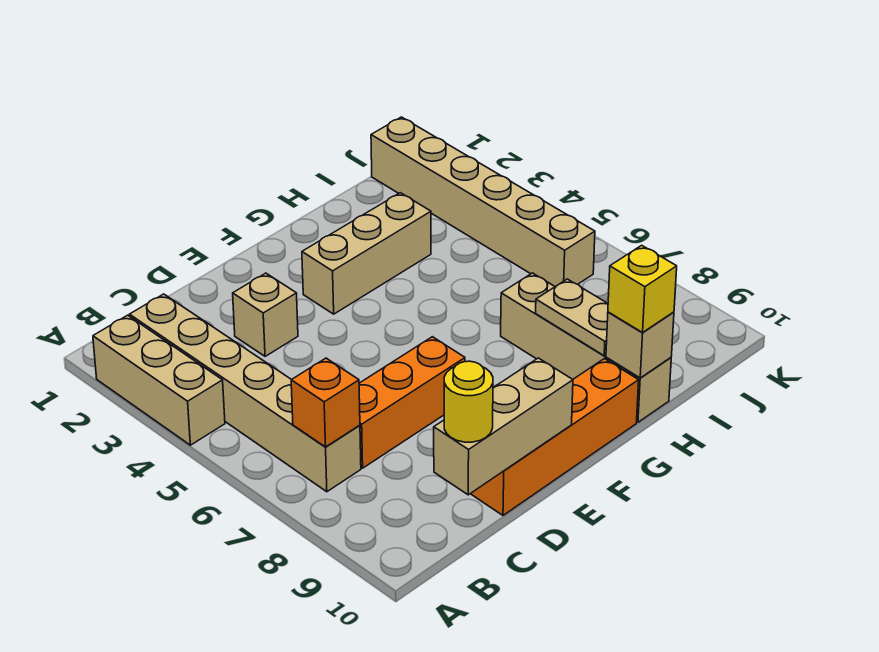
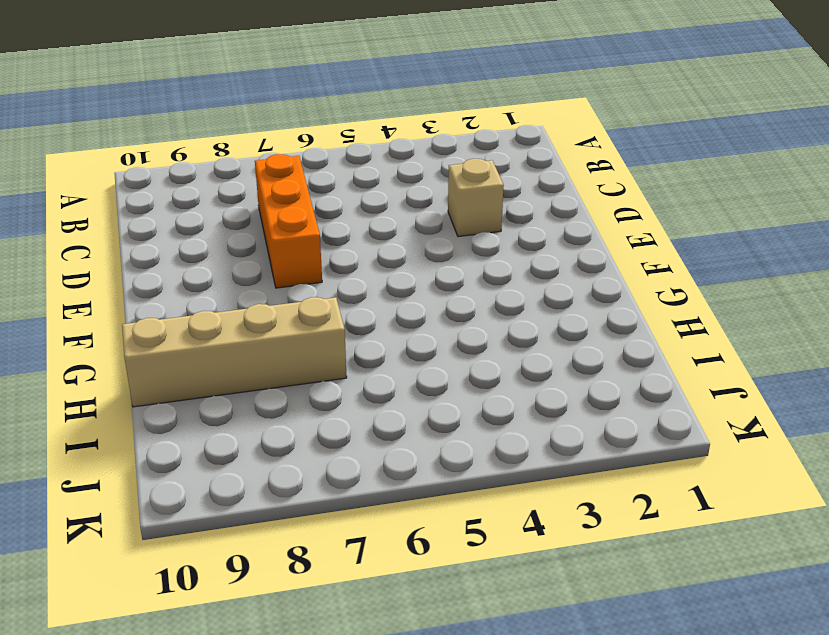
none -> tan brick A2:A4 level 1
none -> tan brick B2:B7 level 1
none -> orange brick D10:G10 level 1

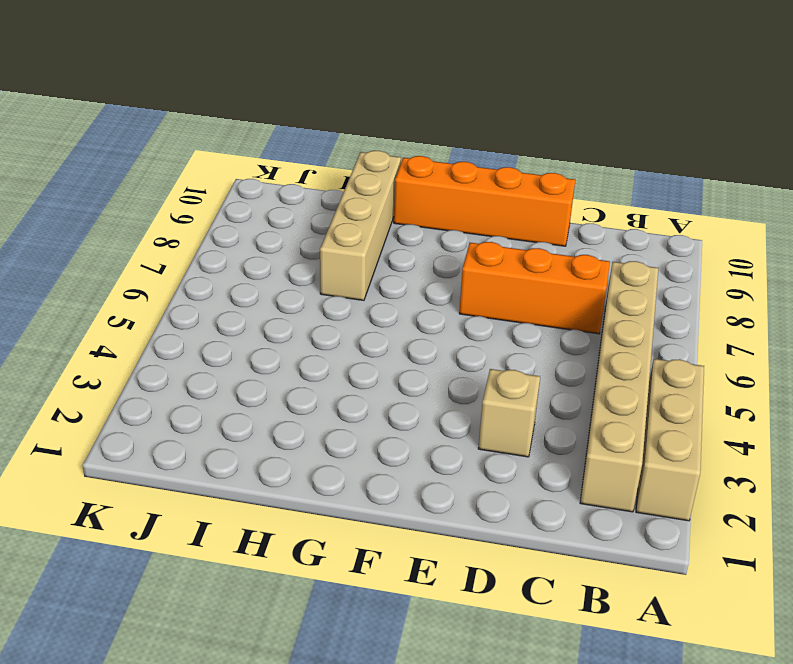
none -> tan brick F3:H3 level 1
none -> tan brick J1:J6 level 1
none -> orange brick B7 level 2

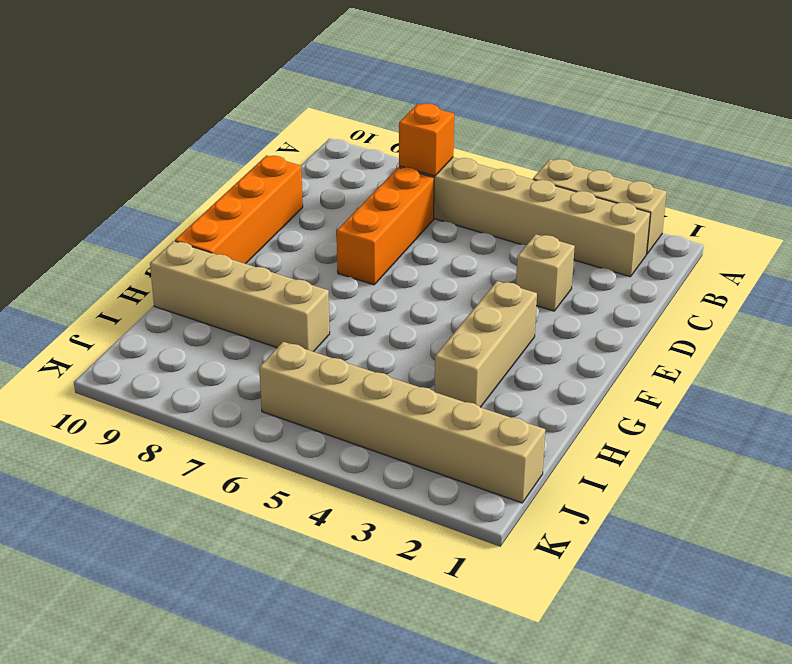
none -> tan brick C10:E10 level 2
none -> tan plate H8:H9 level 2
none -> tan brick H10 level 2

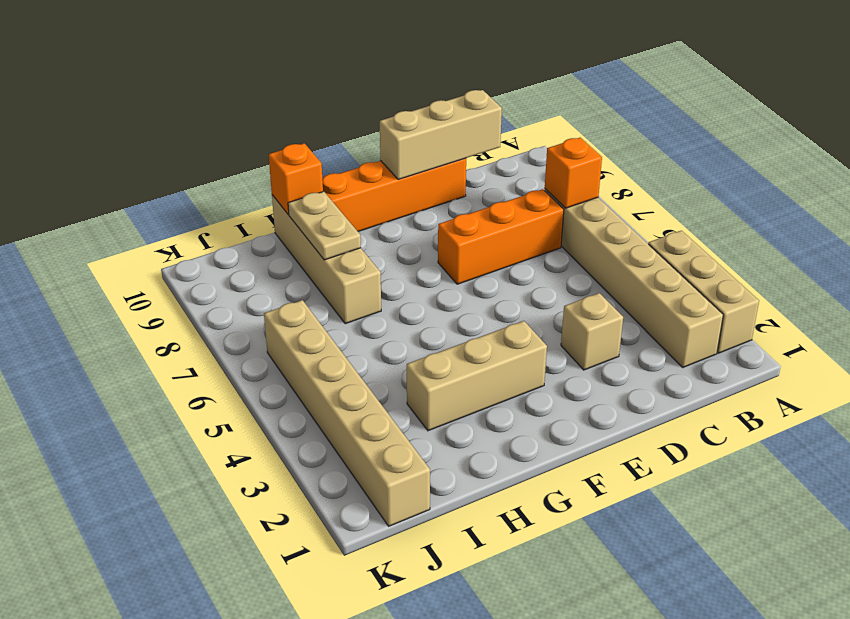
orange brick H10 level 2 -> tan brick H10 level 2
none -> yellow round brick C10 level 3
none -> yellow brick H10 level 3

